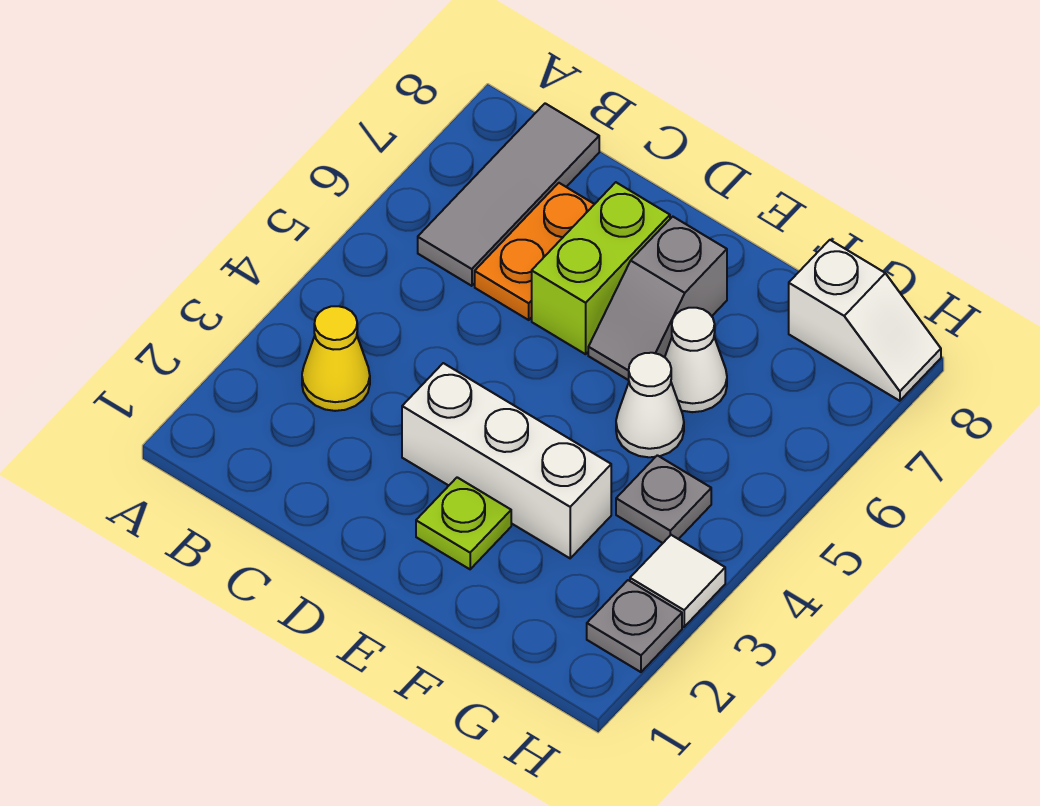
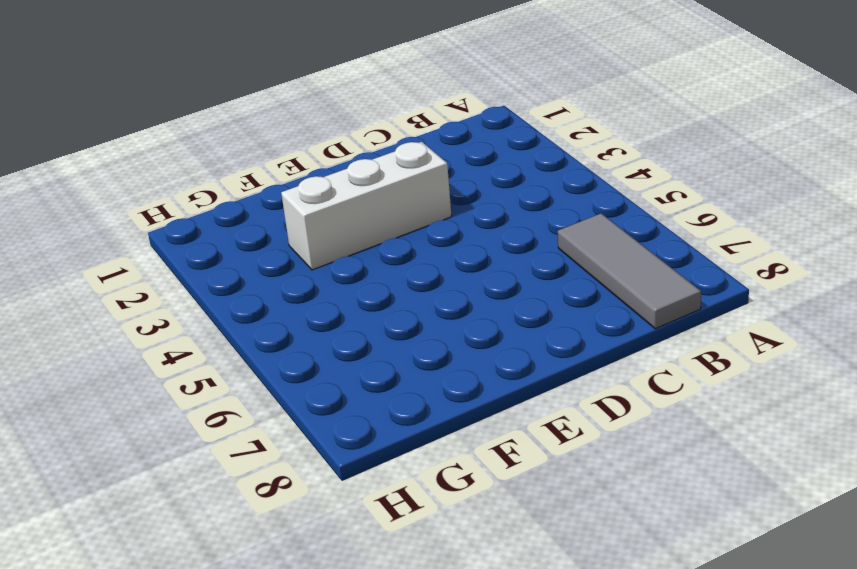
none -> yellow cone B3 level 1
none -> orange plate C6:C7 level 1
none -> lime brick D6:D7 level 1

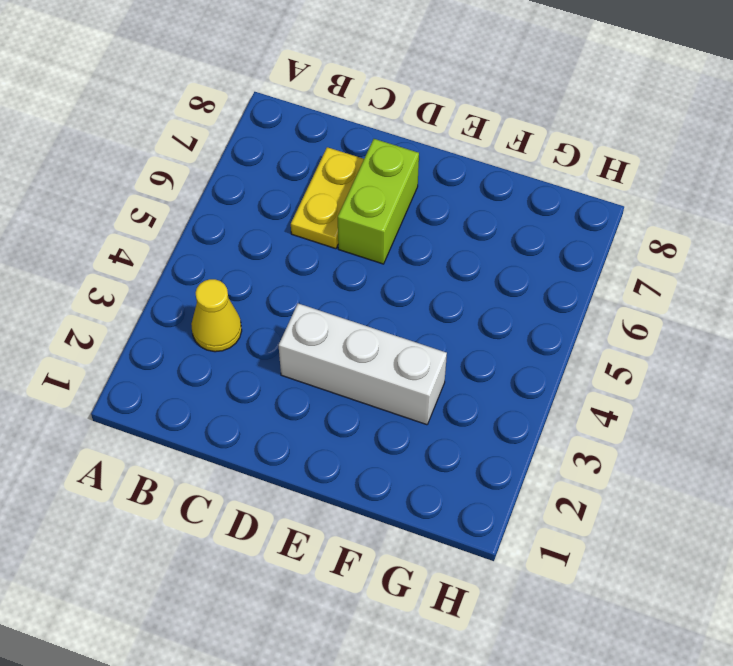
yellow plate C6:C7 level 1 -> orange plate C6:C7 level 1
none -> grey tile B6:B8 level 1
none -> lime plate E2 level 1
none -> grey slope E6:E7 level 1 top 7

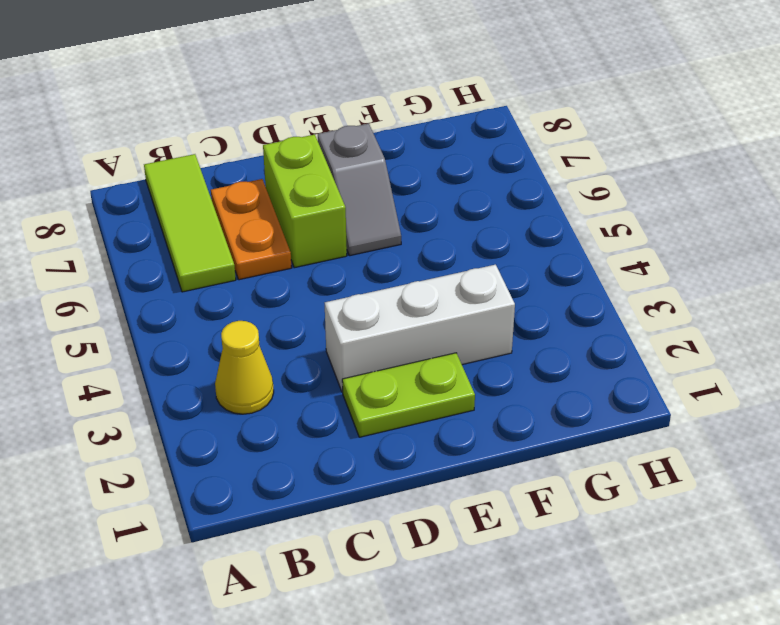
lime tile B6:B8 level 1 -> grey tile B6:B8 level 1
lime plate D2:E2 level 1 -> lime plate E2 level 1
none -> white cone F5 level 1
none -> white cone F6 level 1
none -> grey plate G4 level 1

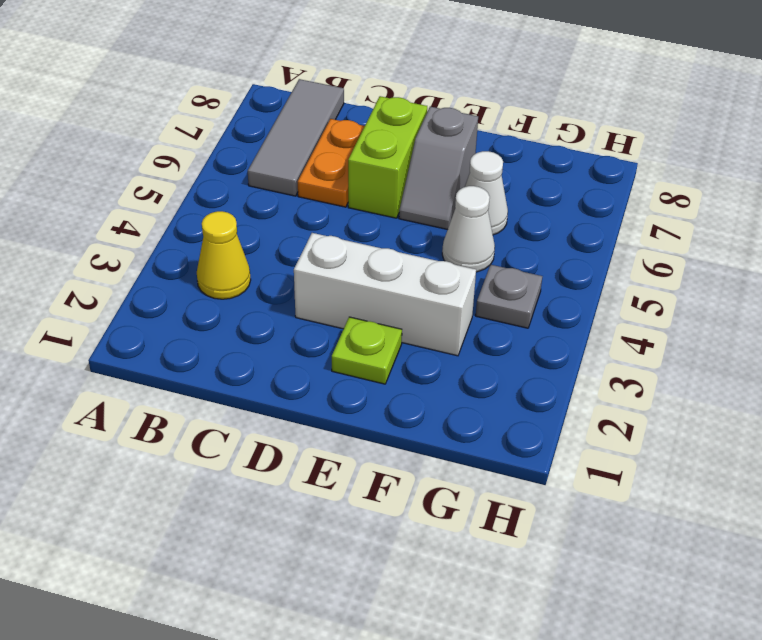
none -> white slope G8:H8 level 1 top G
none -> grey plate H2 level 1
none -> white tile H3 level 1

